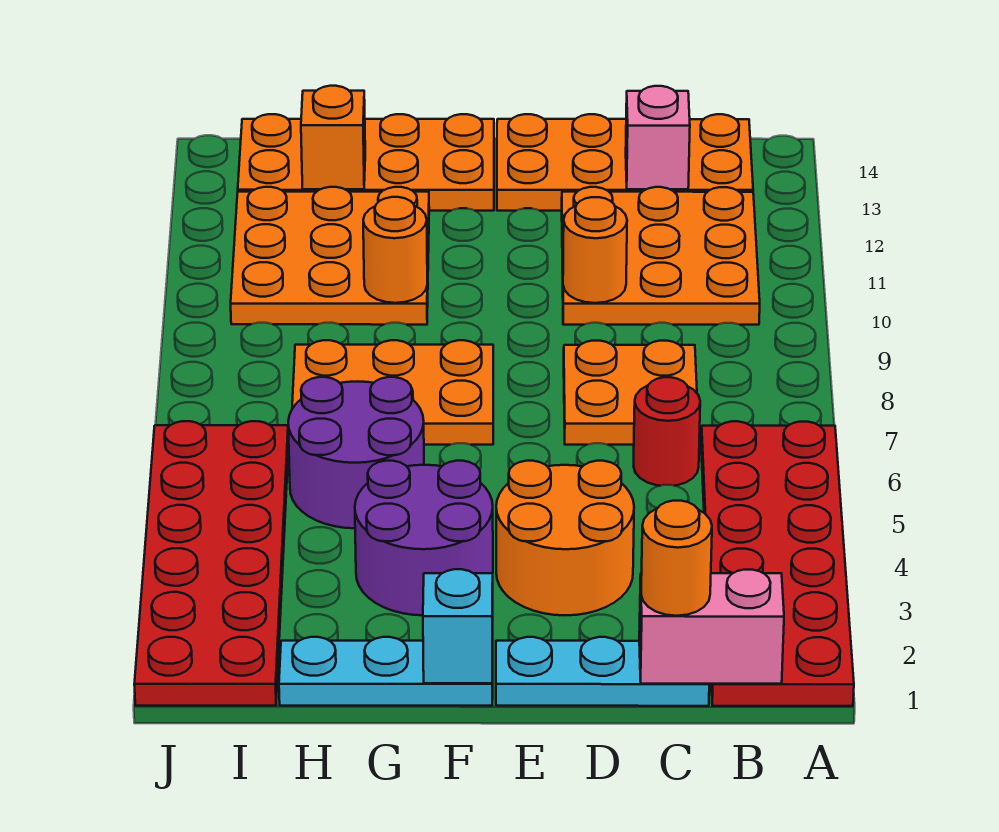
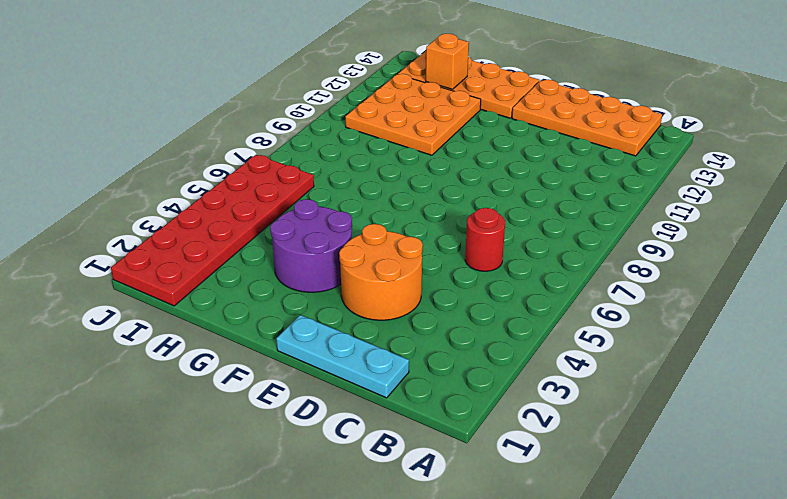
none -> red plate A1:B6 level 1
none -> orange plate B10:D12 level 1
none -> orange plate C7:D8 level 1

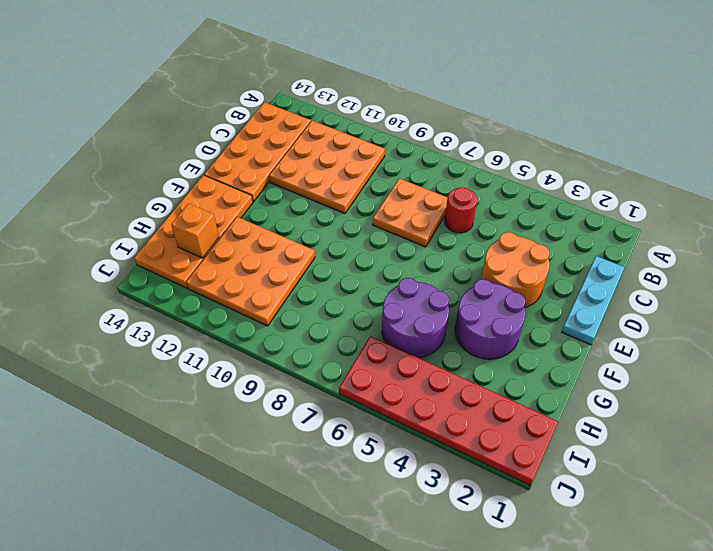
none -> red plate A1:B6 level 1
none -> cyan plate F1:H1 level 1
none -> orange plate F7:H8 level 1

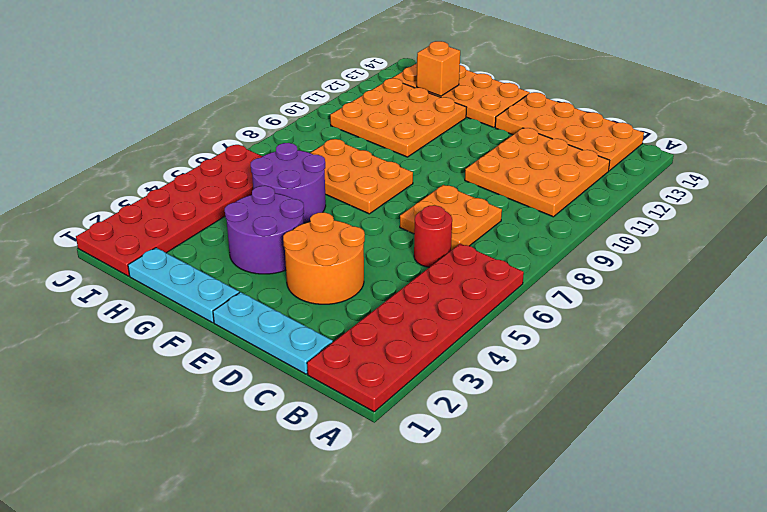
none -> pink brick B1:C1 level 2
none -> pink brick C13 level 2
none -> orange round brick D10 level 2

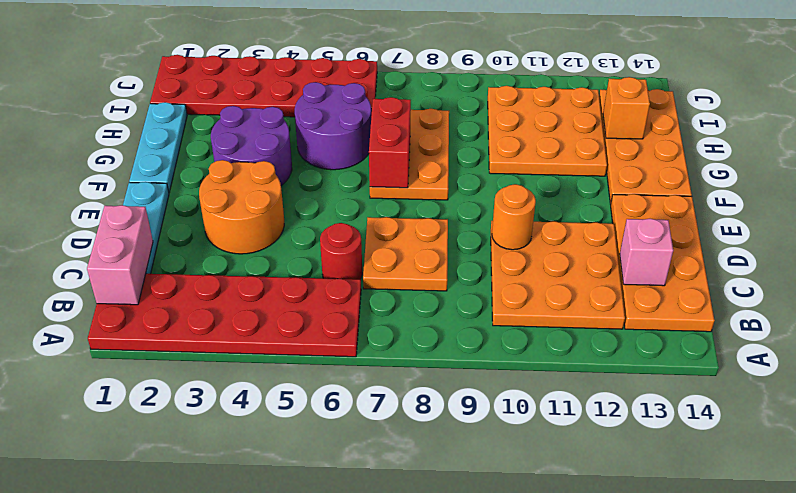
red brick F7:G7 level 2 -> none
none -> cyan brick F1 level 2
none -> orange round brick G10 level 2
none -> orange round brick C1 level 3

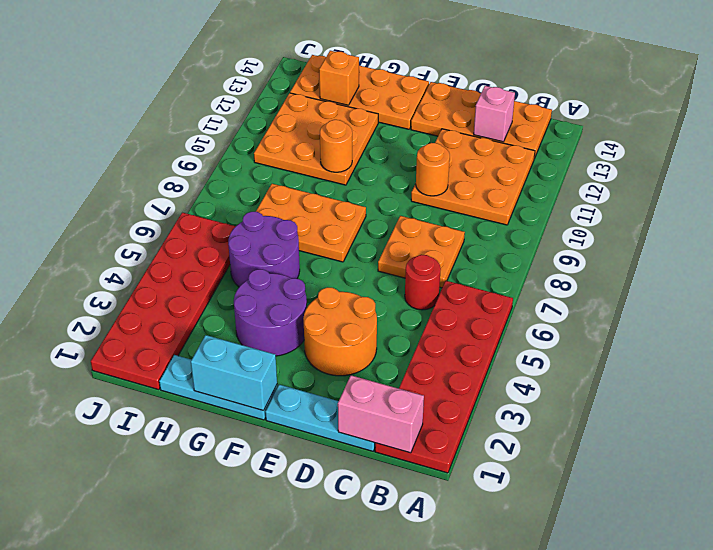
cyan brick F1:G1 level 2 -> cyan brick F1 level 2
none -> orange round brick C1 level 3

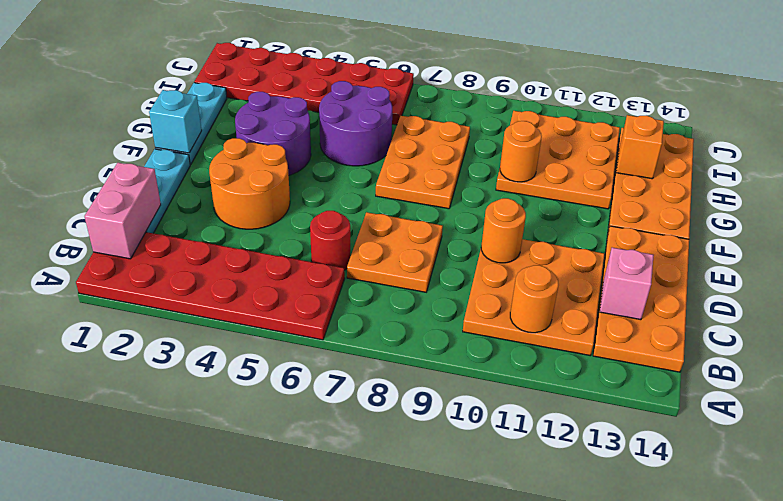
orange round brick B11 level 2 -> orange round brick C1 level 3

